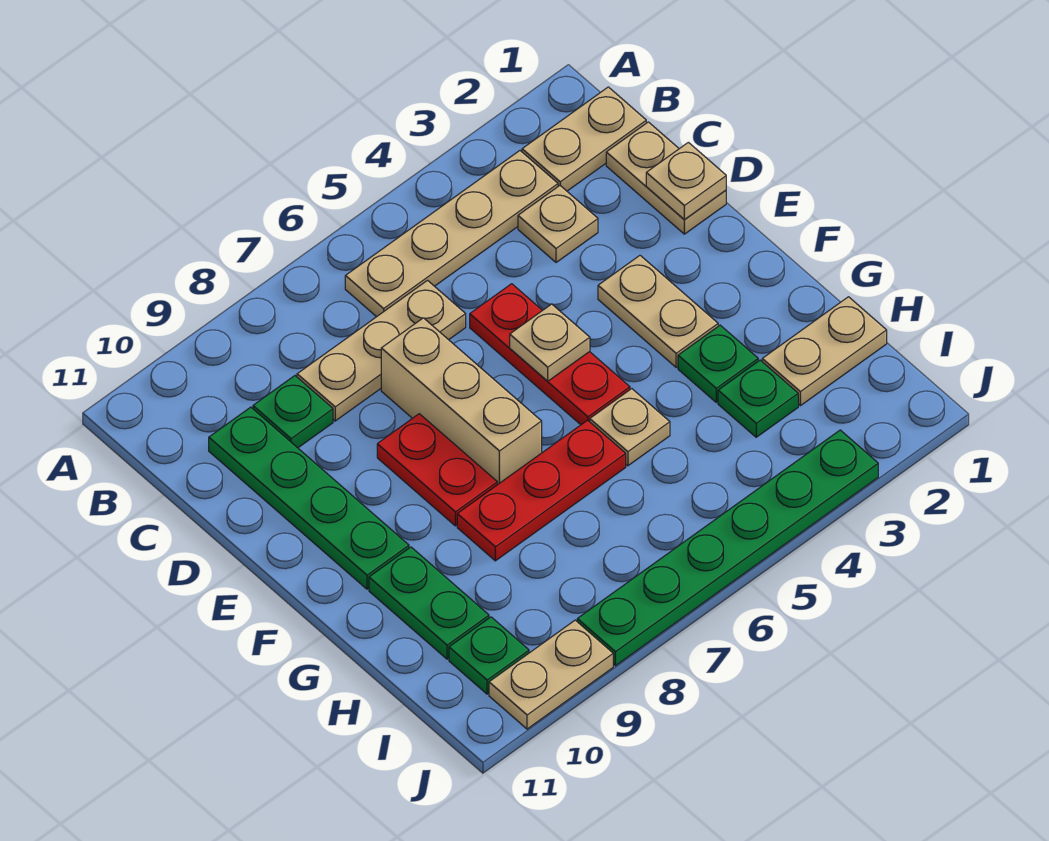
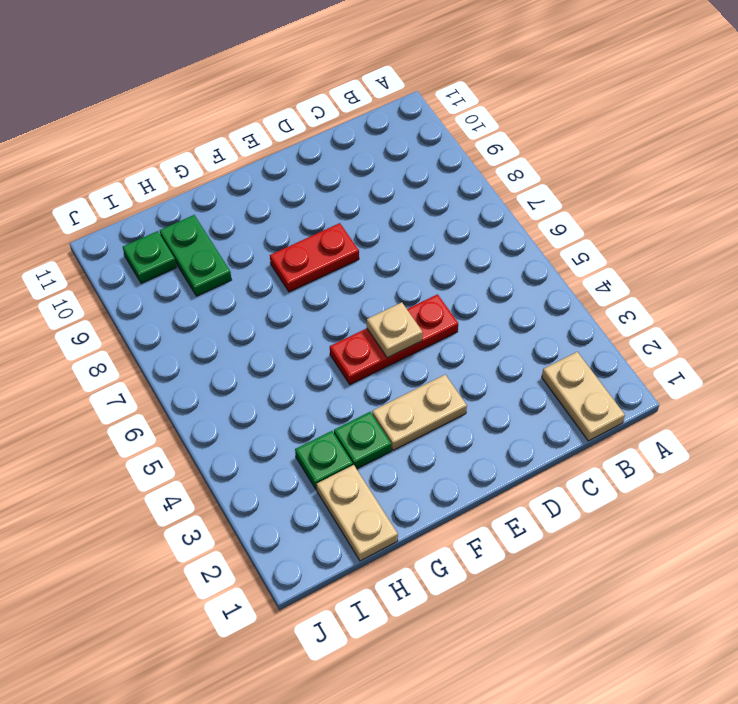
green plate H9:H10 level 1 -> green plate G10:H10 level 1
none -> tan plate B3:B6 level 1
none -> tan plate C1:D1 level 1
none -> tan plate C3 level 1

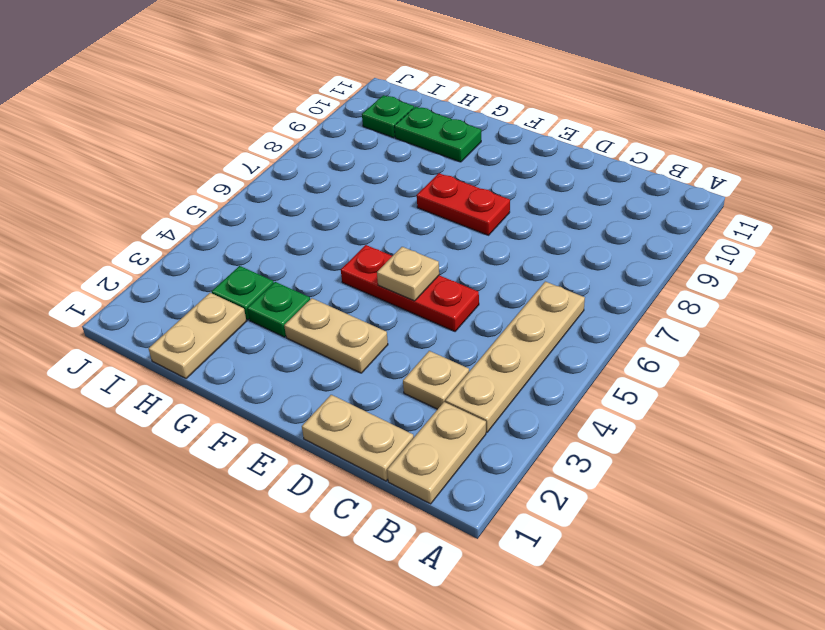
none -> tan plate C6:C8 level 1
none -> green plate C9 level 1
none -> green plate C10:F10 level 1

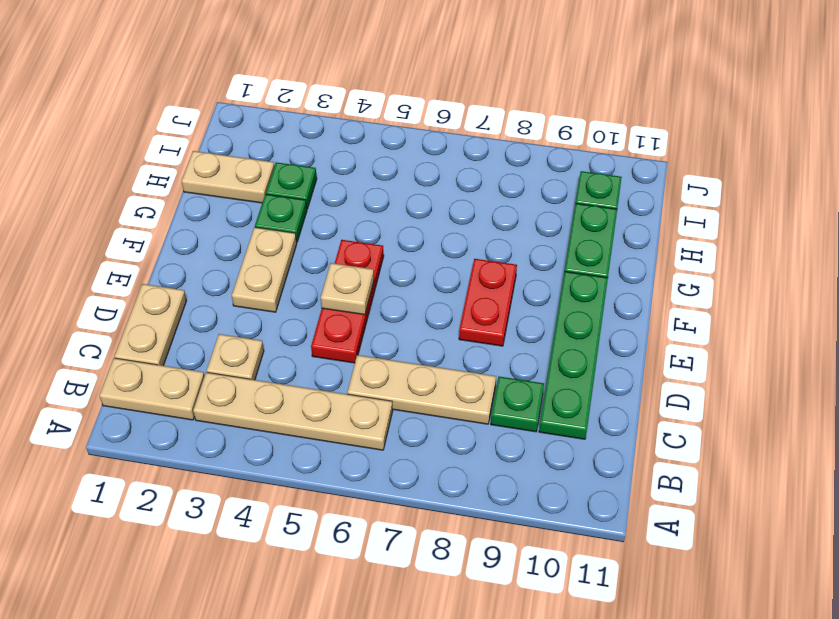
none -> tan brick D7:F7 level 1
none -> tan plate G5 level 1
none -> red plate G6:G8 level 1

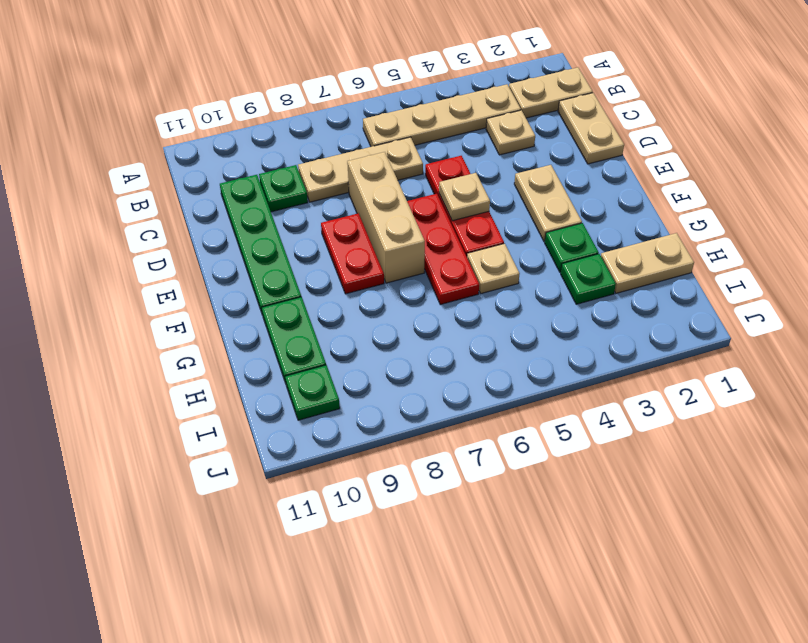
red plate E6:G6 level 1 -> red plate G6:G8 level 1
none -> green plate J3:J8 level 1
none -> tan plate J9:J10 level 1
none -> tan plate D1 level 2

